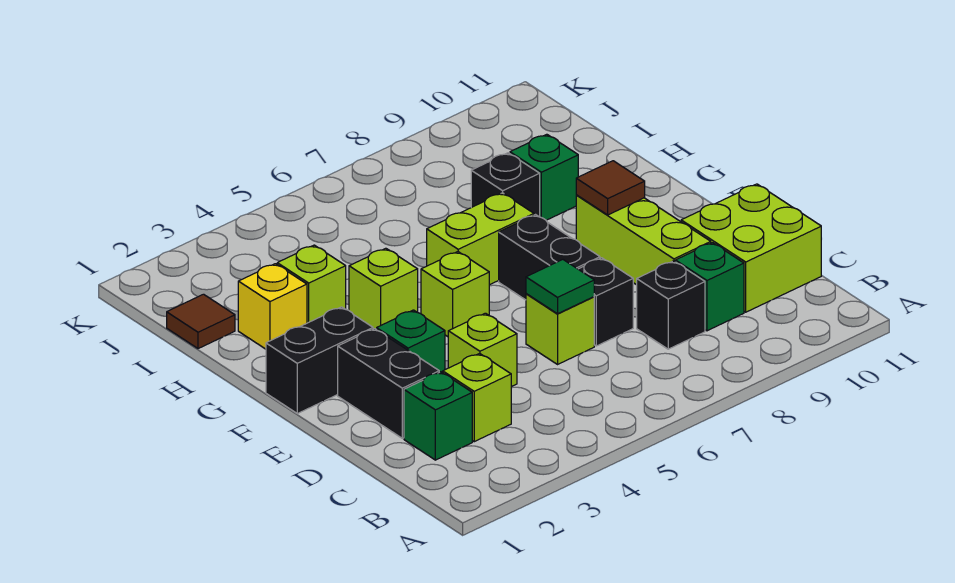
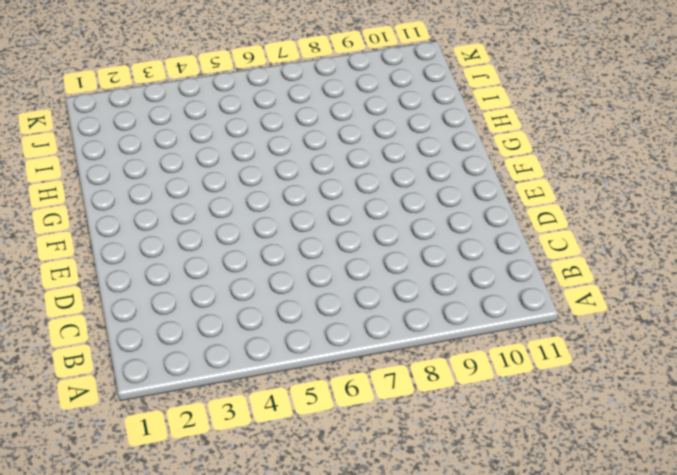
none -> green brick C2 level 1
none -> lime brick C3 level 1
none -> black brick C8 level 1

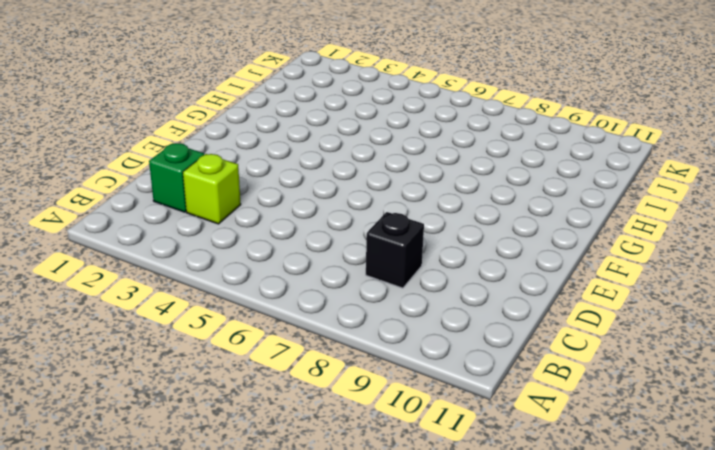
none -> green brick C9 level 1
none -> lime brick C10:D11 level 1
none -> black brick D2:E2 level 1

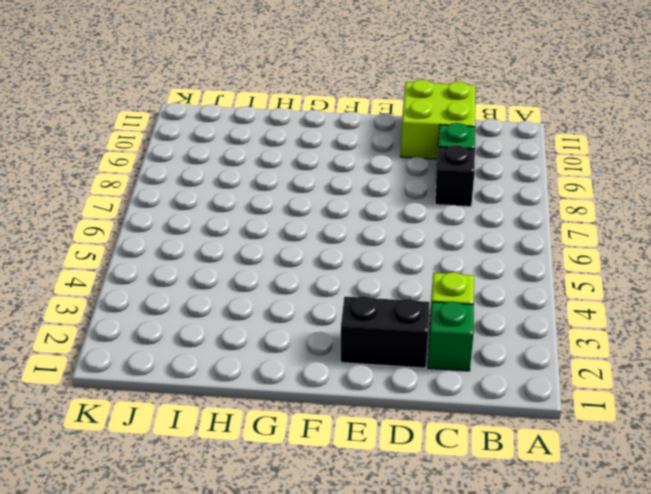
none -> lime brick D4 level 1
none -> lime brick D6 level 1
none -> black brick D7 level 1

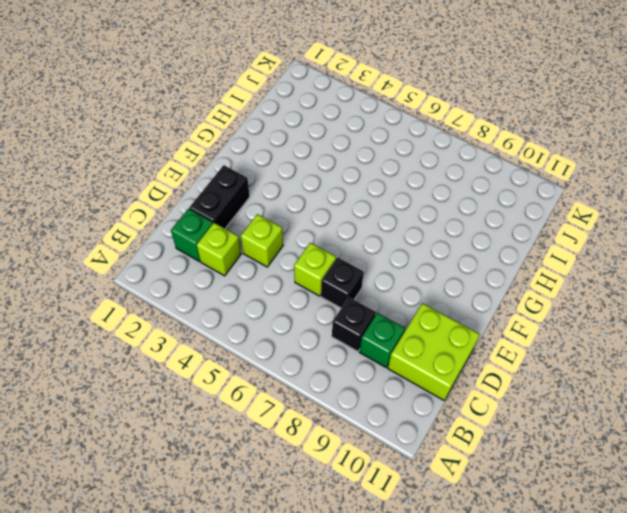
none -> lime brick D9:F9 level 1
none -> green brick E3 level 1
none -> black brick E7:F7 level 1

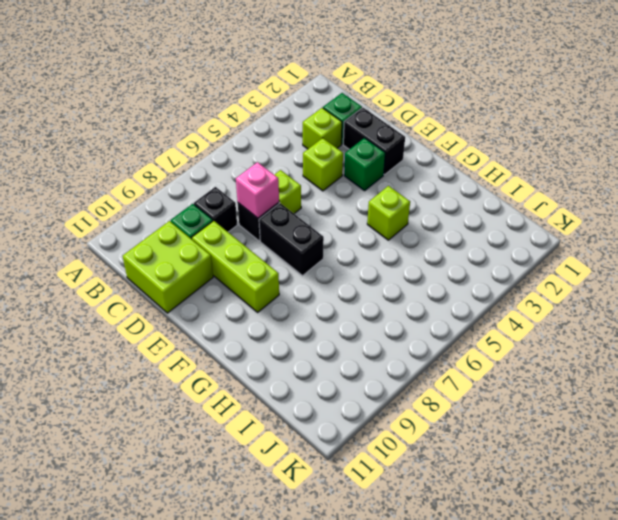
pink brick D7 level 2 -> none
none -> black brick F1:F2 level 1
none -> lime brick F5 level 1
none -> lime brick G6:G7 level 1

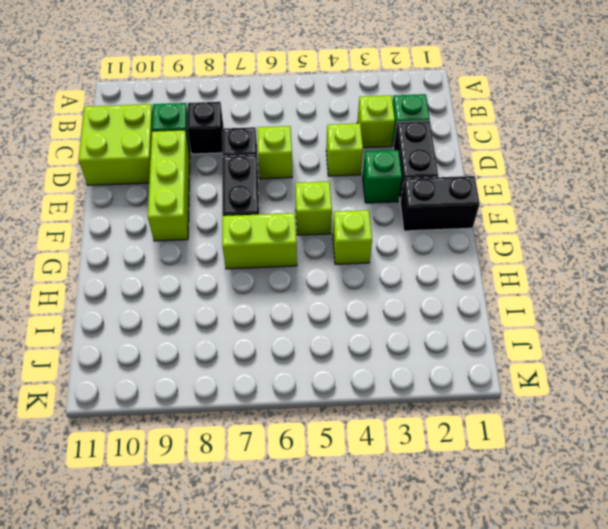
none -> yellow brick H2 level 1
none -> lime brick H3 level 1
none -> black brick H8 level 1

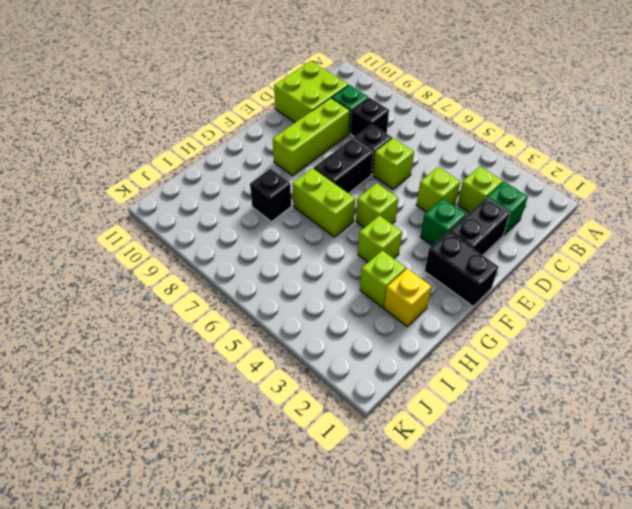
none -> green brick H9 level 1
none -> brown tile I1 level 1
none -> green tile D6 level 2

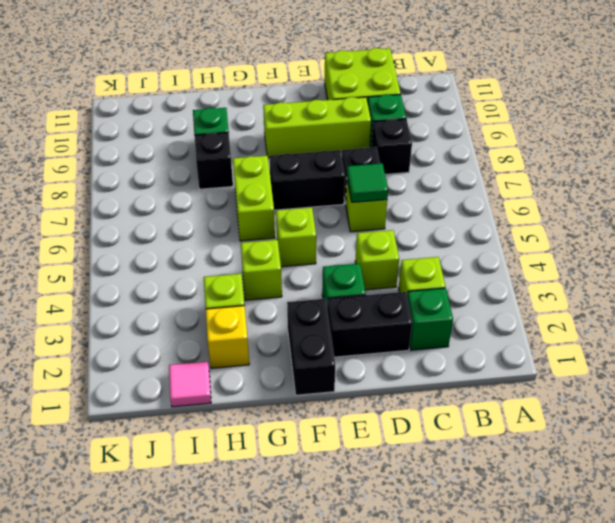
pink tile I1 level 1 -> brown tile I1 level 1
none -> brown tile F9 level 2

